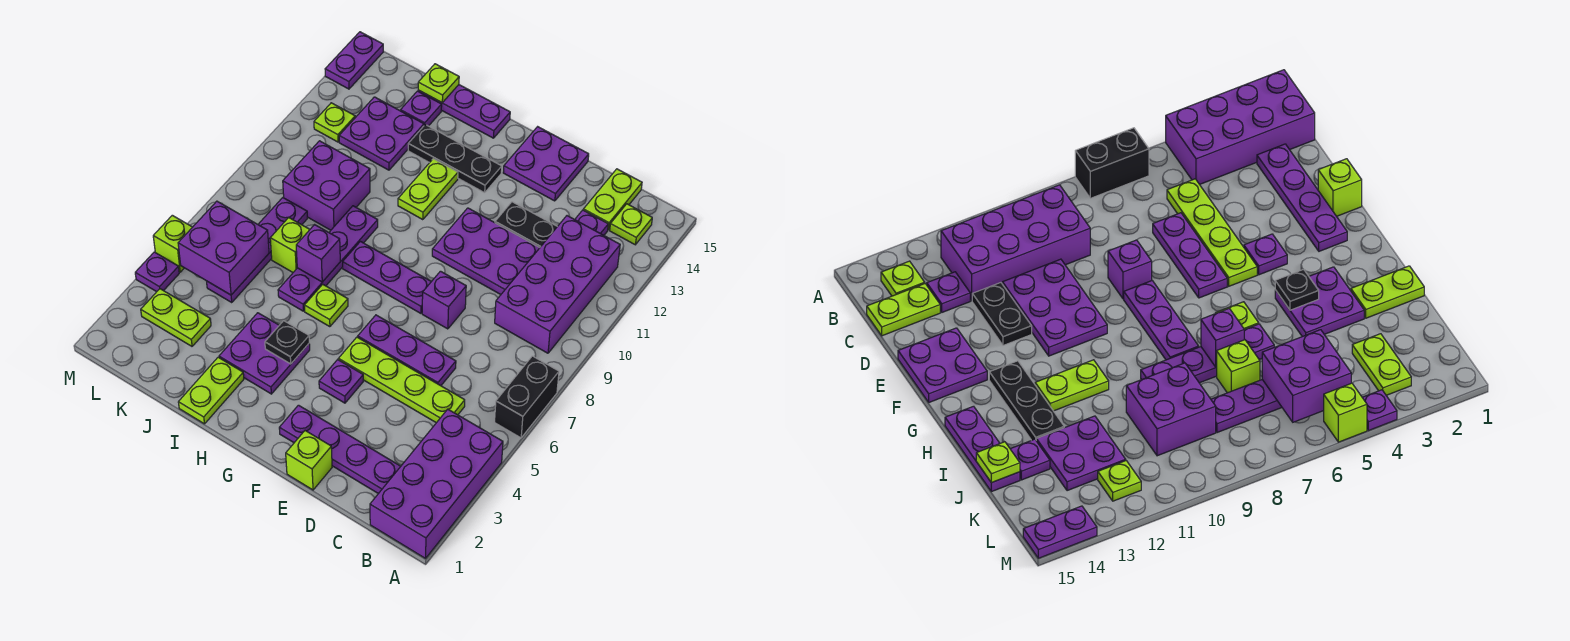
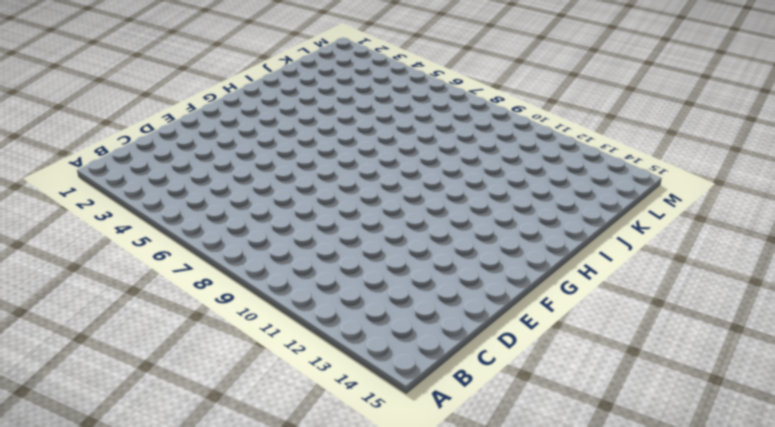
none -> purple brick A1:B4 level 1
none -> black brick A6:A7 level 1
none -> purple brick B9:C12 level 1
none -> lime plate B14 level 1

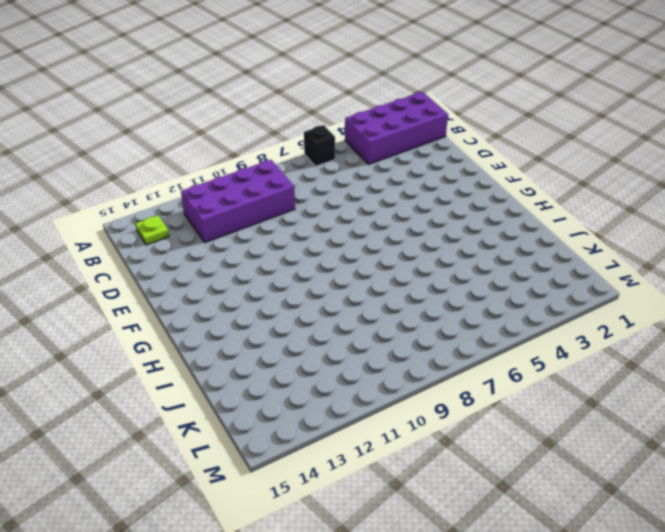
black brick A6 level 1 -> black brick A6:A7 level 1
none -> purple plate C2:F2 level 1
none -> lime plate C5:F5 level 1
none -> purple plate C13 level 1
none -> lime plate C14:C15 level 1

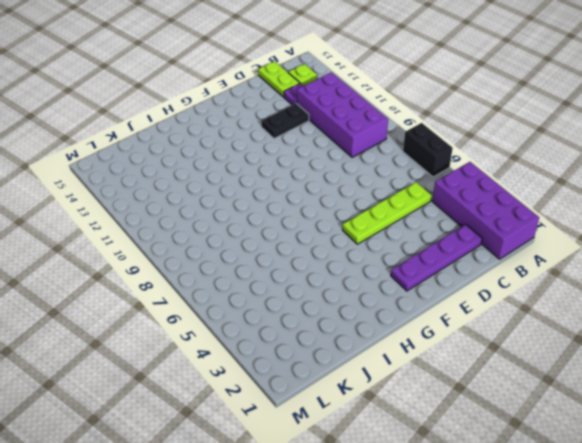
none -> purple plate D6:F6 level 1
none -> purple plate D10:F11 level 1
none -> lime brick E1 level 1
none -> purple brick E8 level 1

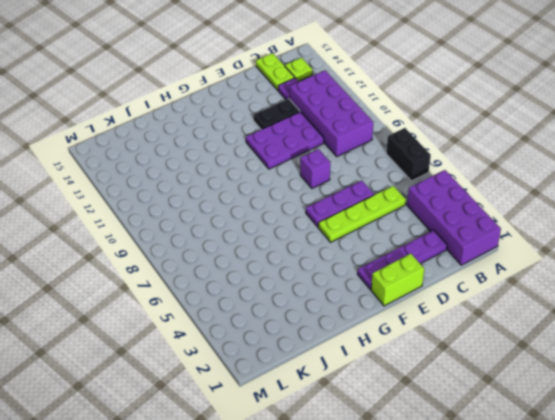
lime brick E1:F1 level 1 -> lime brick E1 level 1
none -> purple plate E14:F15 level 1
none -> purple plate F4 level 1
none -> purple plate F8:H8 level 1
none -> black plate G13:I13 level 1

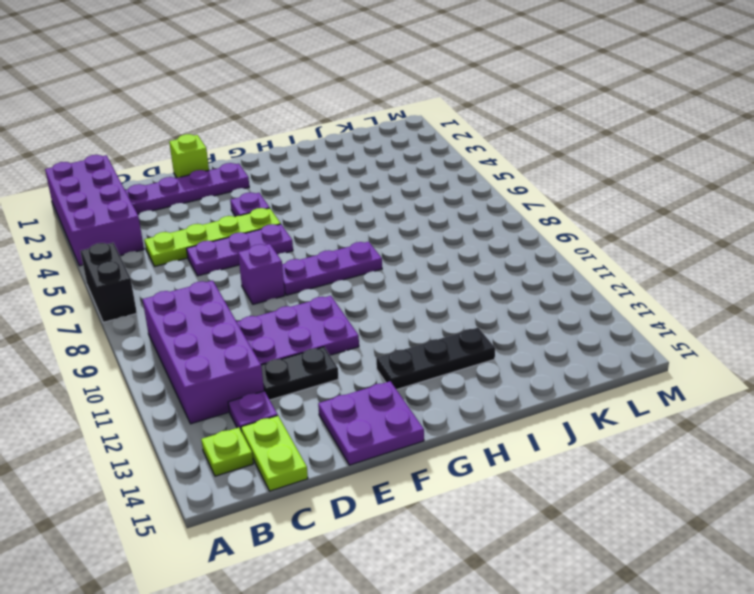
none -> purple plate H3:I4 level 1
none -> lime plate H6 level 1
none -> lime plate H11:H12 level 1
none -> purple plate H15:J15 level 1

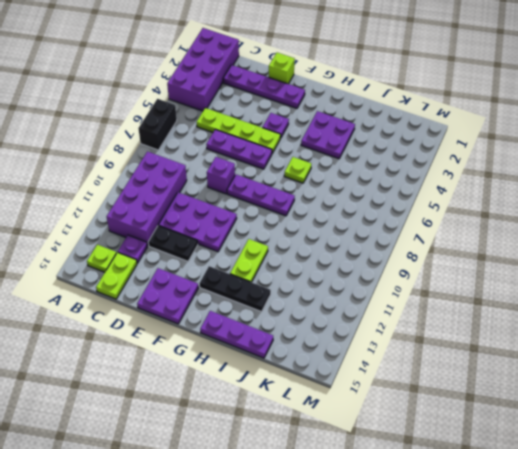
none -> lime plate I1:I2 level 1
none -> purple plate I6:I9 level 1
none -> lime brick J7 level 1
none -> purple brick J9:K10 level 1

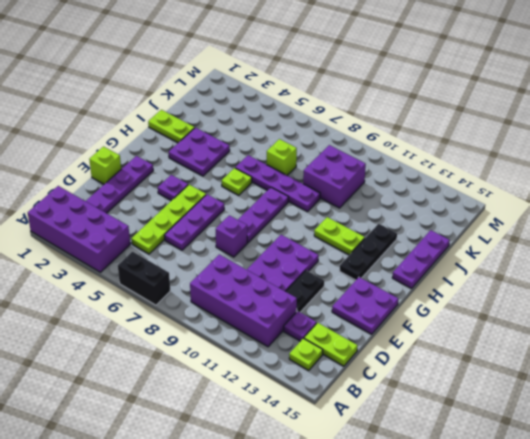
none -> purple plate J12:K13 level 1
none -> purple plate J14 level 1
none -> lime plate K3:L3 level 1
none -> purple plate K5:K8 level 1

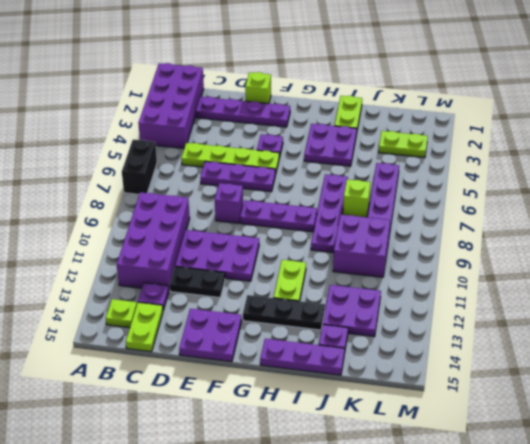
none -> lime plate H6 level 1
none -> lime plate L12 level 1
none -> purple plate M4 level 1
none -> lime brick M5 level 1

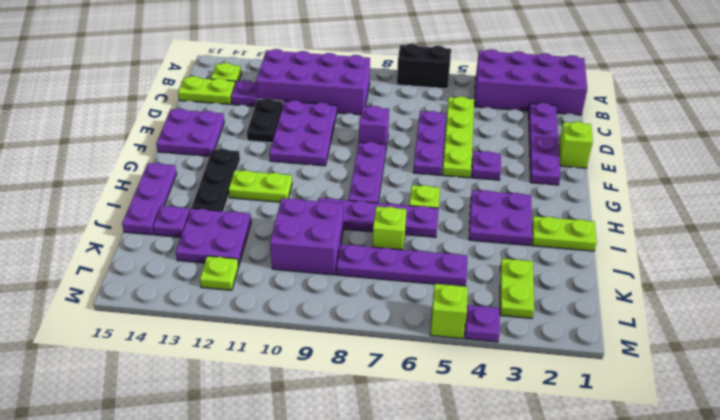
none -> purple plate M14:M15 level 1
none -> black plate H4 level 2
none -> purple brick I7 level 2
none -> lime plate J15 level 2

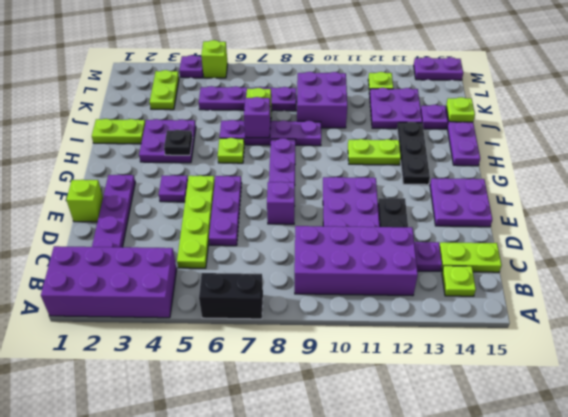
none -> purple brick K5:L6 level 2

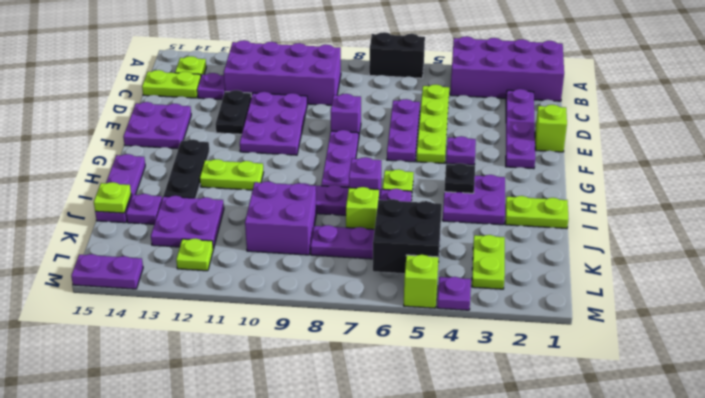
black brick K5:L6 level 2 -> purple brick K5:L6 level 2

